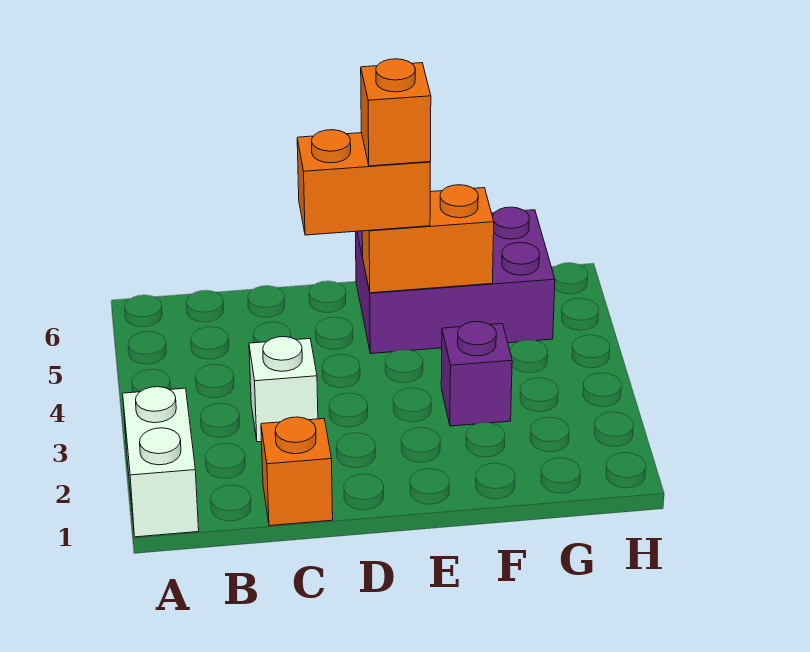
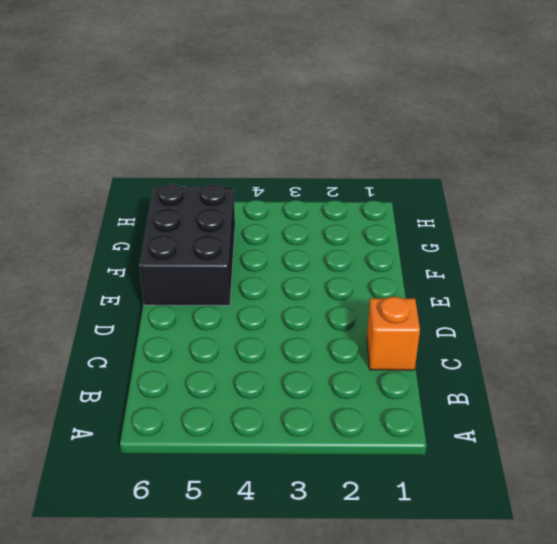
black brick E5:G6 level 1 -> purple brick E5:G6 level 1
none -> white brick A1:A2 level 1
none -> white brick C3 level 1

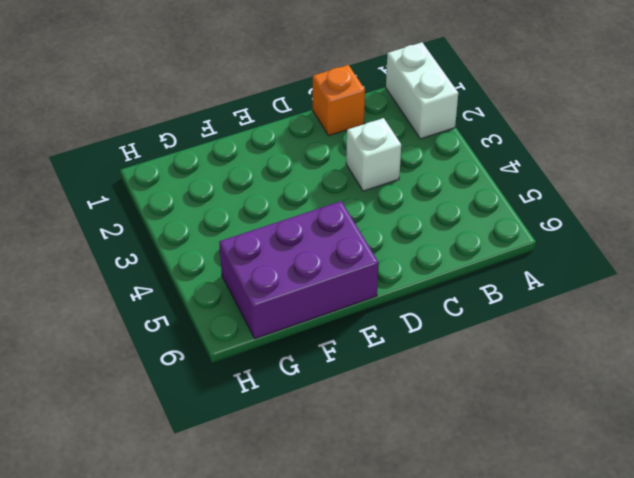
none -> purple brick F3 level 1
none -> orange brick E5:F5 level 2

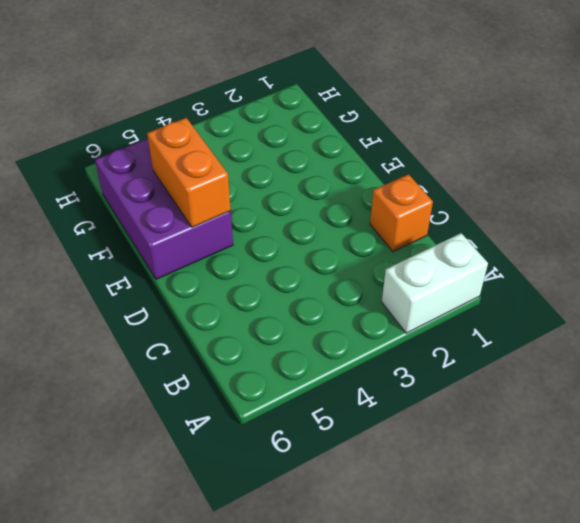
none -> white brick C3 level 1
none -> purple brick F3 level 1

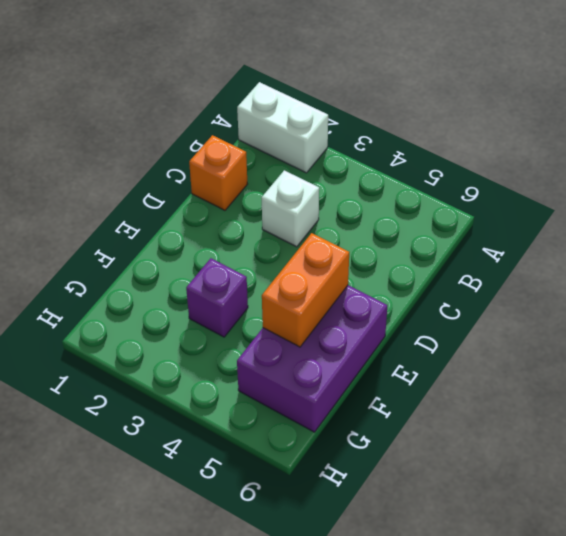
none -> orange brick D5:E5 level 3
none -> orange brick E5 level 4

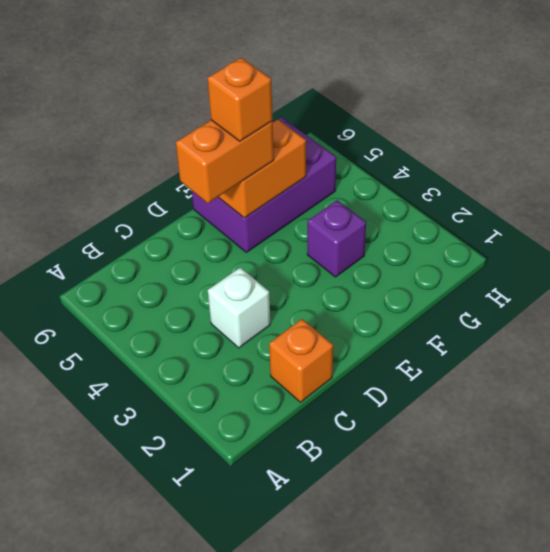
none -> white brick A1:A2 level 1

